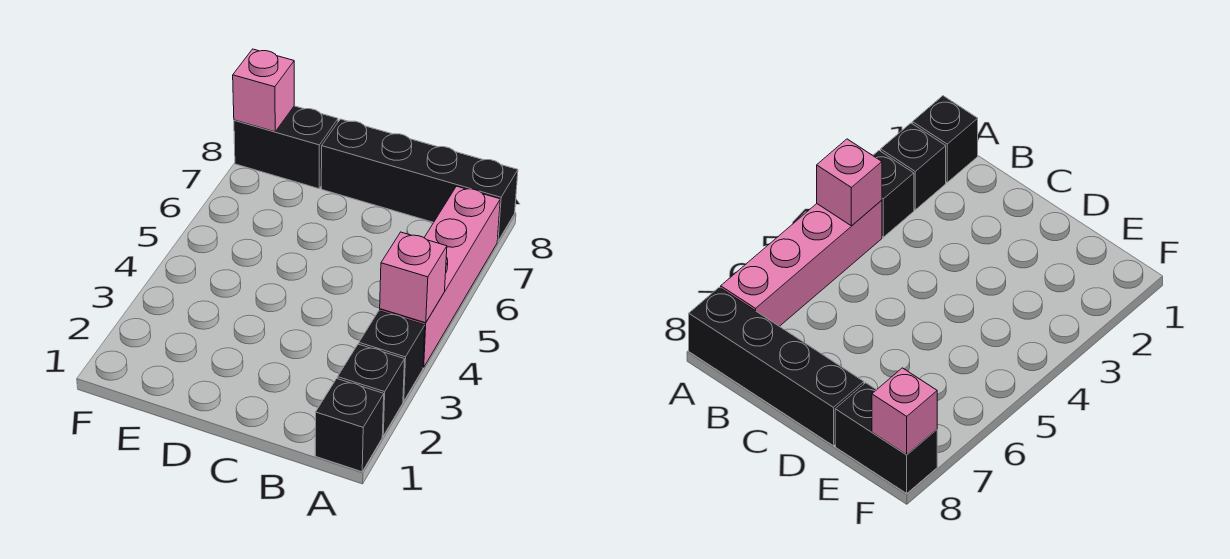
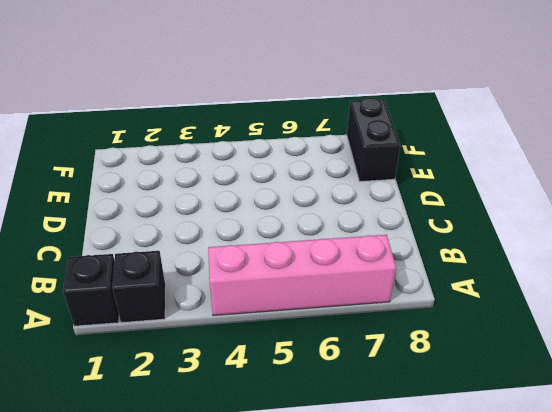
none -> black brick A3 level 1
none -> black brick A8:D8 level 1

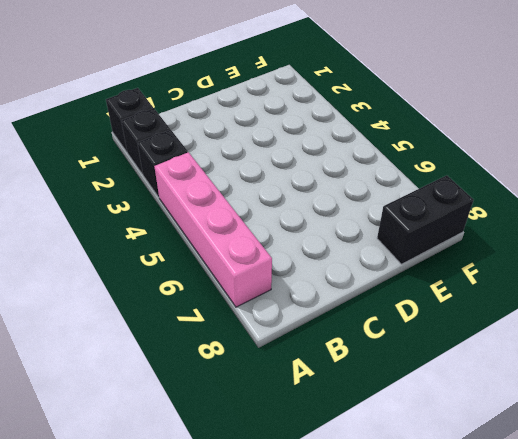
none -> black brick A8:D8 level 1
none -> pink brick A4 level 2

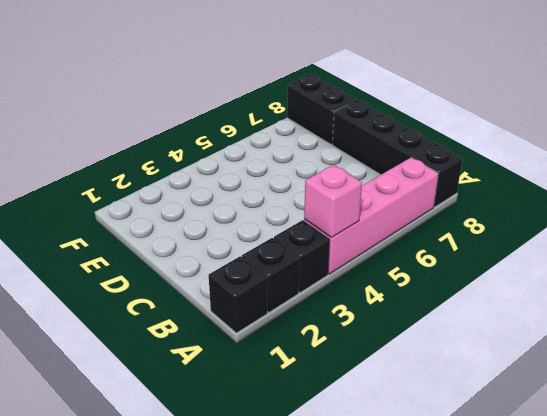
none -> pink brick F8 level 2

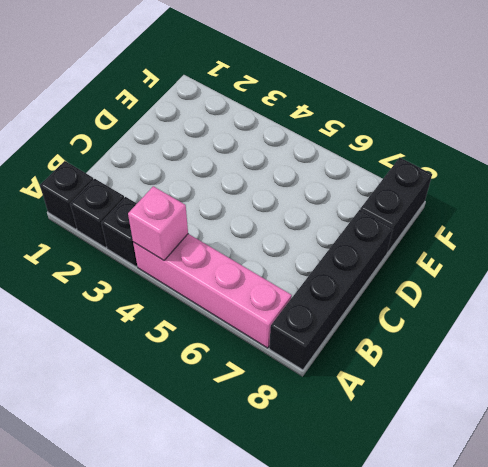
none -> pink brick F8 level 2

